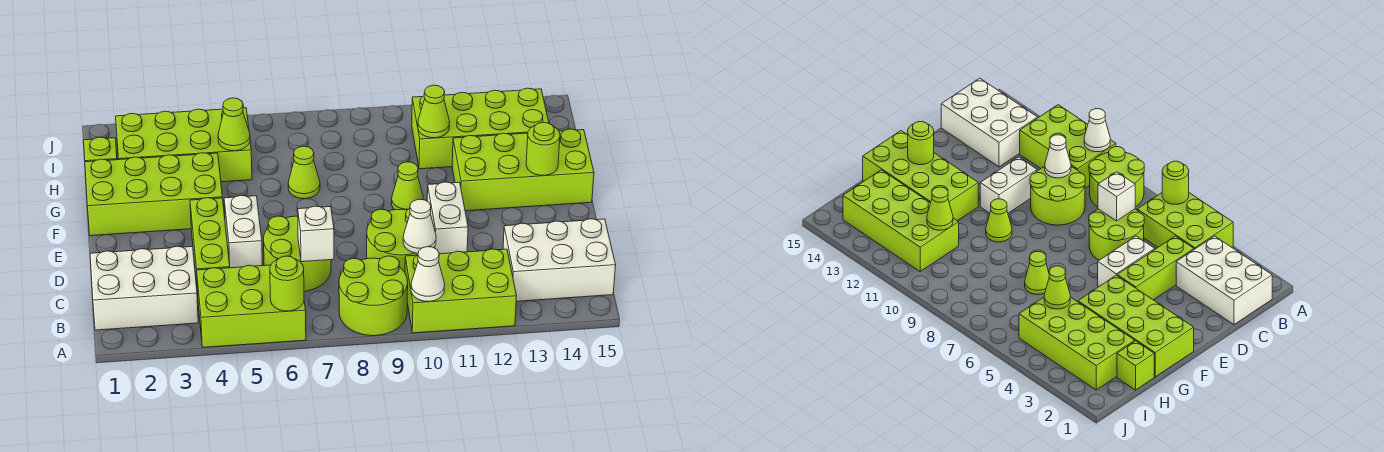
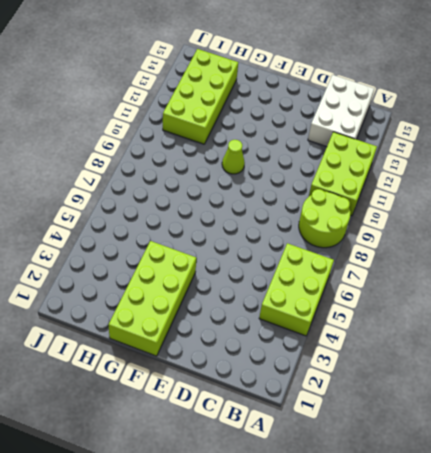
none -> white brick B1:C3 level 1
none -> lime brick C4:E4 level 1
none -> lime round brick C6:D7 level 1

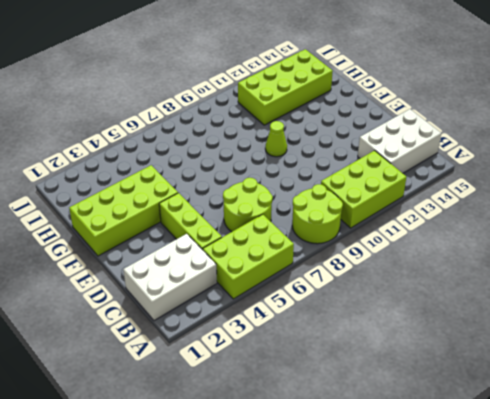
none -> lime round brick C9:D10 level 1
none -> white brick D5:E5 level 1
none -> white brick D11:E11 level 1

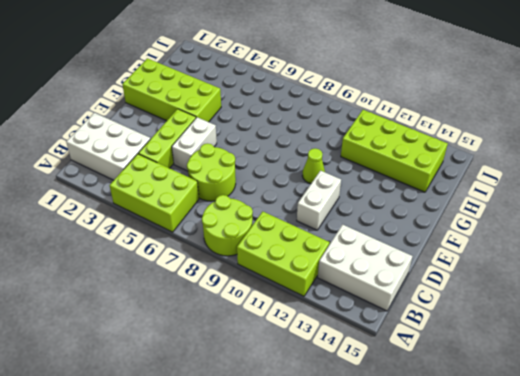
none -> lime round brick C9:D10 level 1
none -> lime brick F12:G15 level 1
none -> lime cone G7 level 1

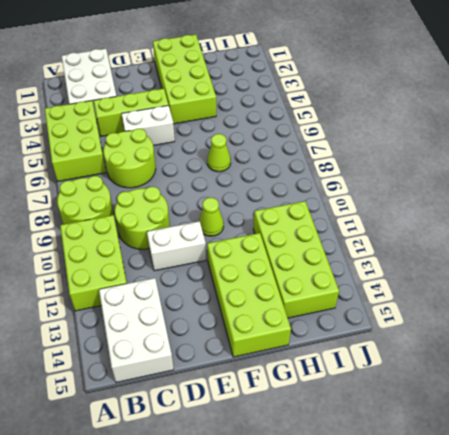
none -> lime brick H1 level 1
none -> lime brick H2:I5 level 1
none -> lime round brick A6 level 2

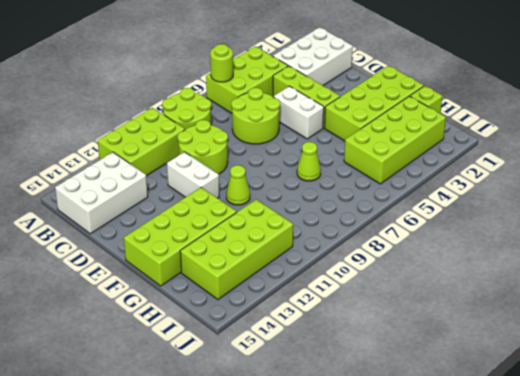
none -> white cone A10 level 2
none -> white brick C7 level 2
none -> white cone C10 level 2

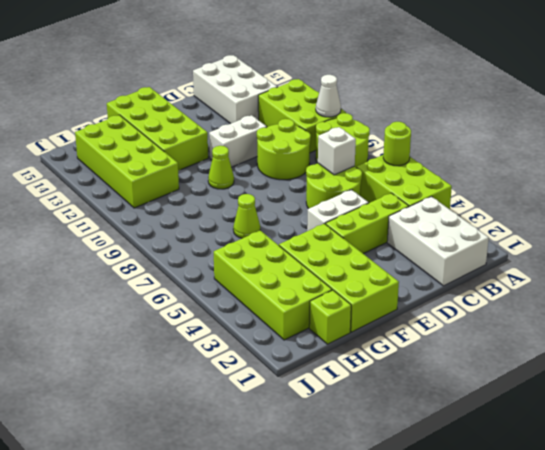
none -> white cone C10 level 2
none -> lime round brick F14 level 2
none -> lime cone H5 level 2

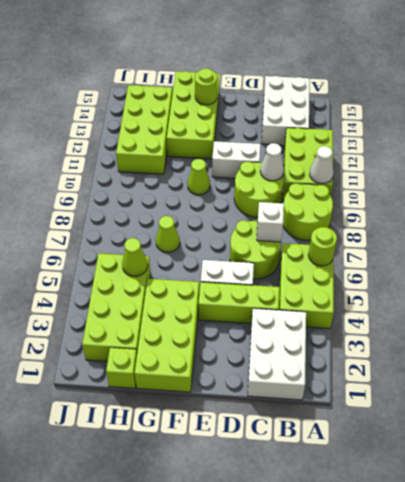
none -> lime cone H11 level 2

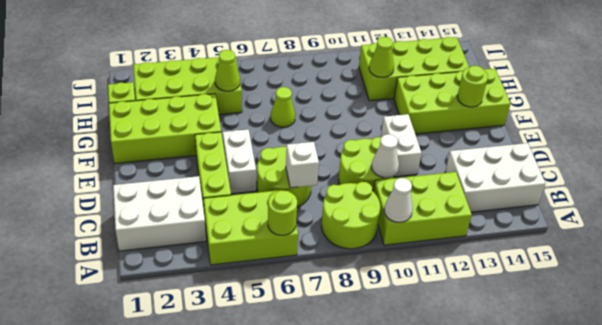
none -> lime cone F10 level 1

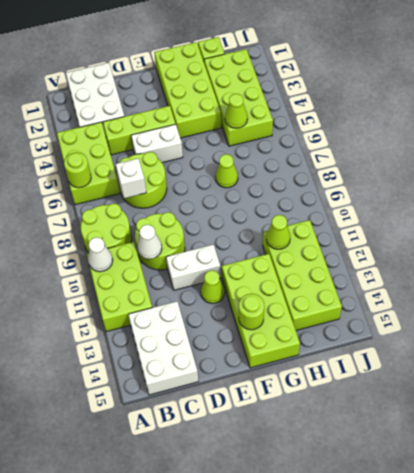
lime cone E12 level 1 -> lime cone F10 level 1

